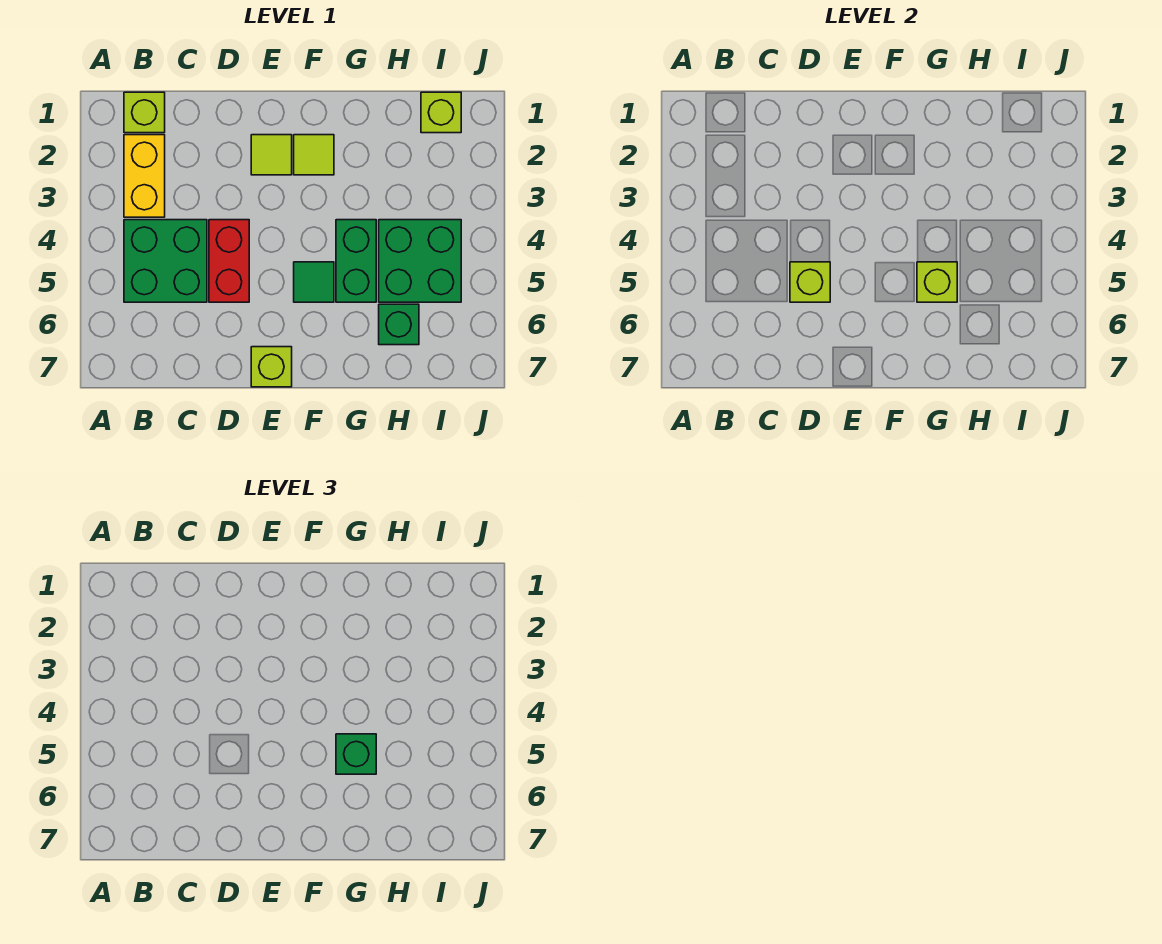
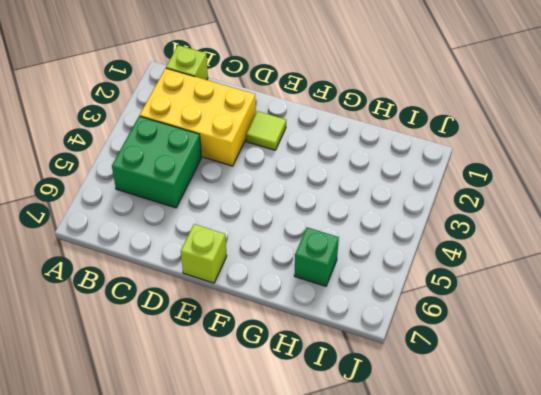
yellow brick B2:D3 level 1 -> yellow brick B2:B3 level 1
none -> red brick D4:D5 level 1
none -> lime tile F2 level 1
none -> green tile F5 level 1

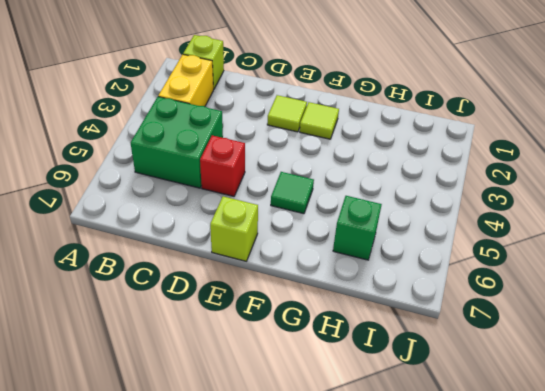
red brick D5 level 1 -> red brick D4:D5 level 1
none -> green brick G4:G5 level 1
none -> green brick H4:I5 level 1
none -> lime brick I1 level 1

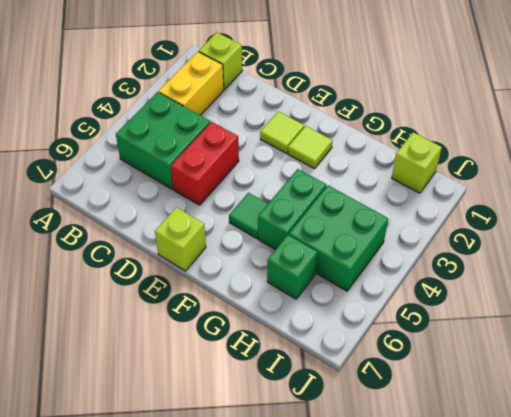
none -> lime brick D5 level 2
none -> lime brick G5 level 2
none -> green brick G5 level 3

